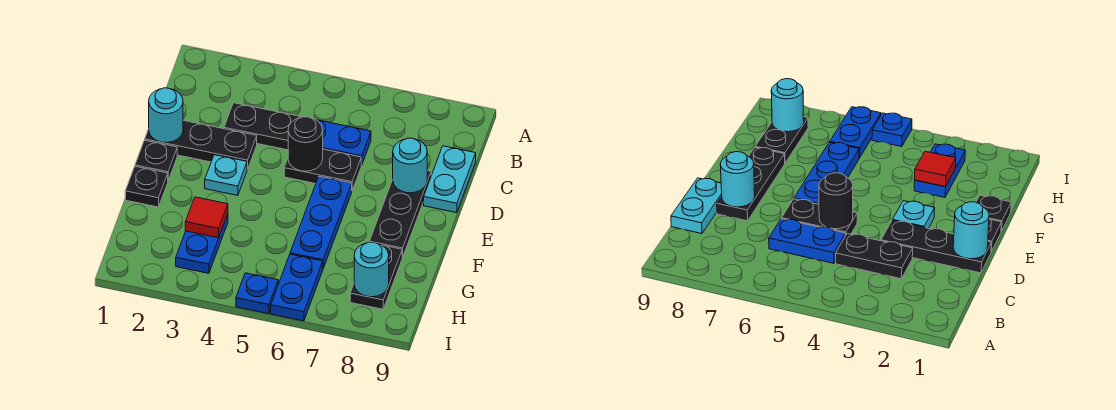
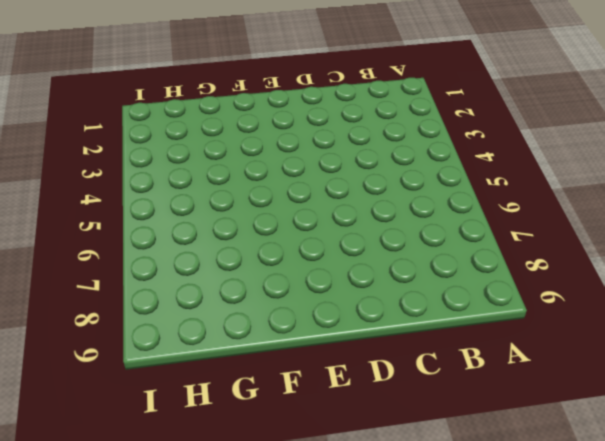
none -> black plate C3:C4 level 1
none -> blue plate C5:C6 level 1
none -> cyan plate C9:D9 level 1

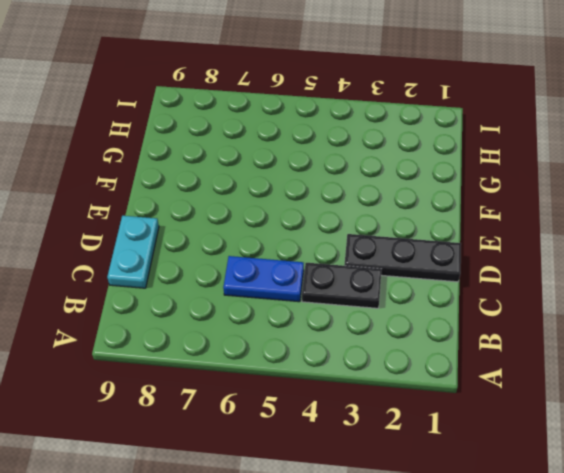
none -> black plate D5:D6 level 1
none -> black plate D8:F8 level 1
none -> black plate E1 level 1

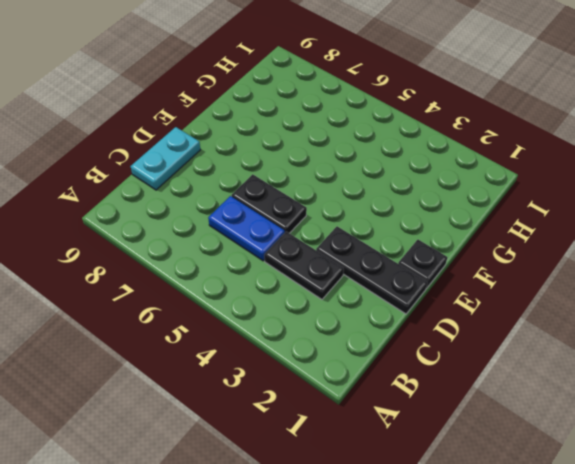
none -> black plate D8:F8 level 1
none -> cyan plate E3 level 1
none -> blue plate E6:G6 level 1

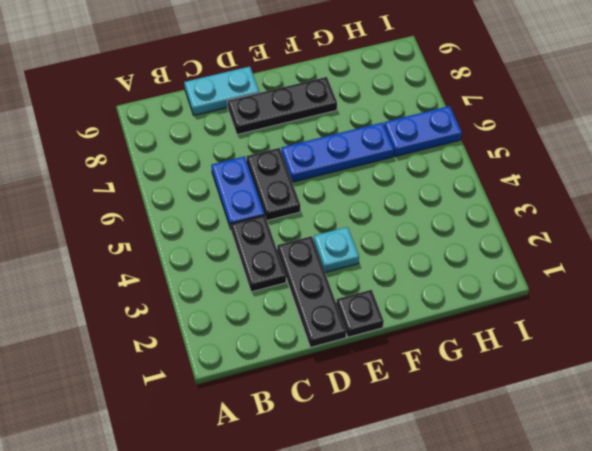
none -> black plate F1 level 1
none -> blue plate G3:H3 level 1
none -> black plate G8:H8 level 1

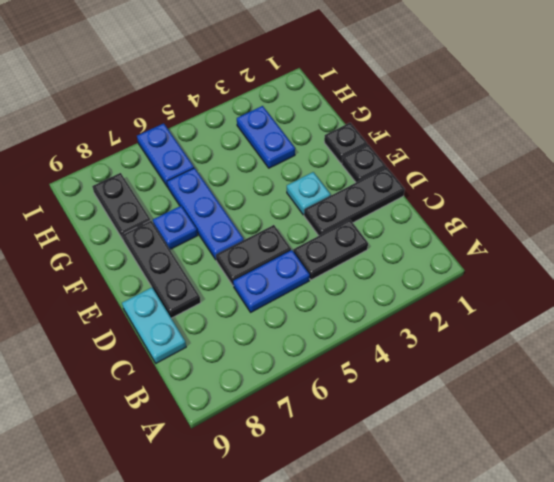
blue plate F7 level 1 -> blue plate I5 level 1
none -> cyan round brick D1 level 2
none -> black round brick D5 level 2
none -> cyan round brick D8 level 2

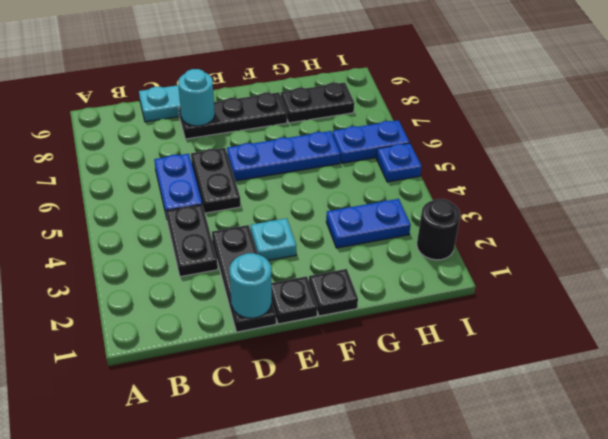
black round brick I2 level 1 -> black round brick D5 level 2
none -> red tile G3 level 2
none -> cyan round brick H8 level 2

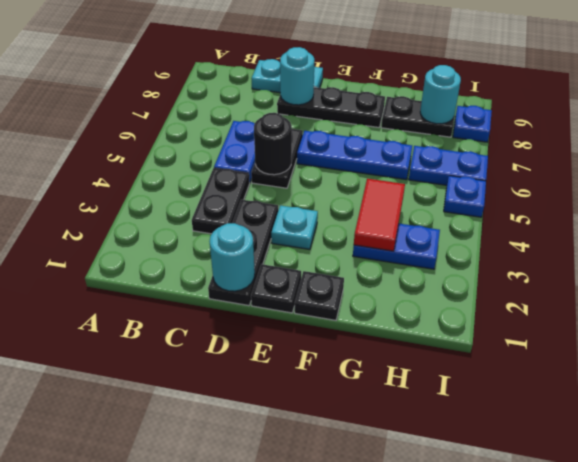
red tile G3:G4 level 2 -> red tile G3 level 2
blue plate I8 level 1 -> none

